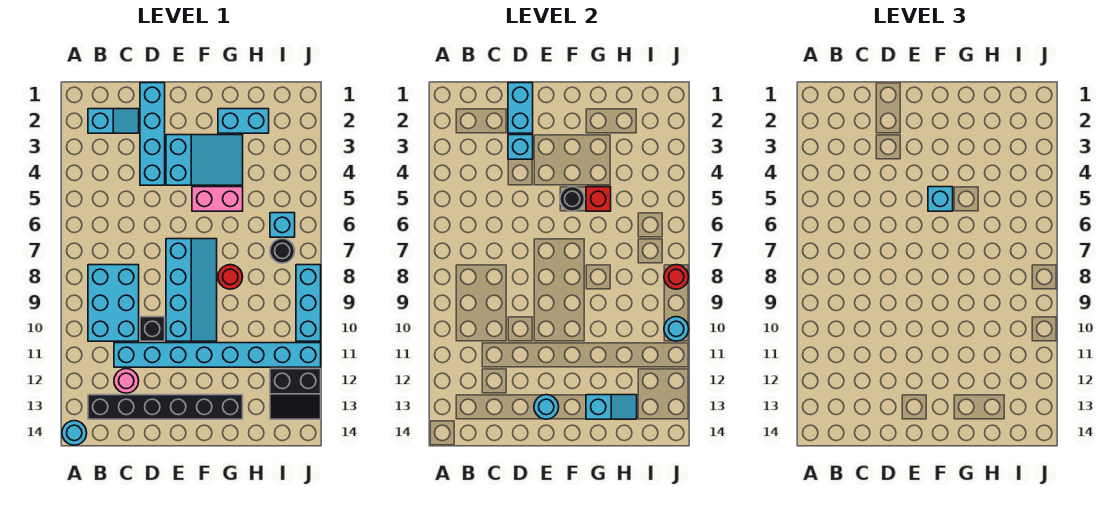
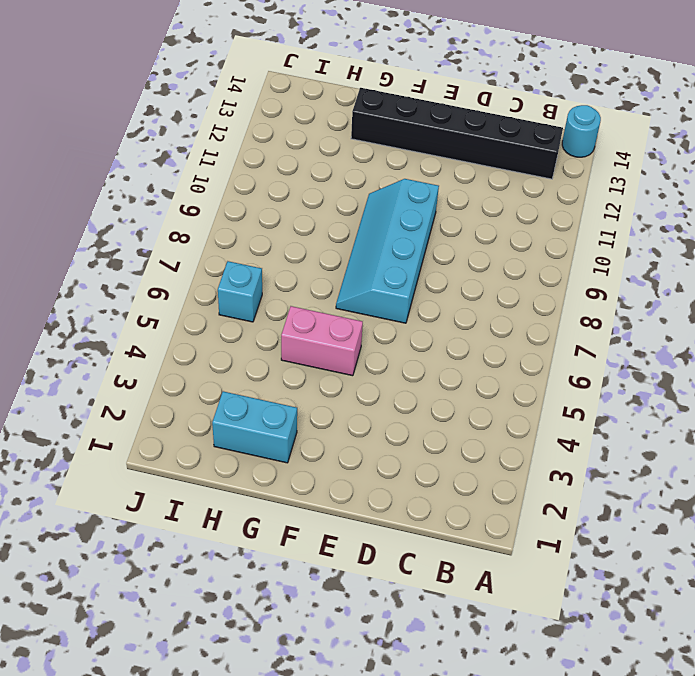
none -> cyan slope B2:C2 level 1 top B
none -> cyan brick B8:C10 level 1
none -> cyan brick C11:J11 level 1

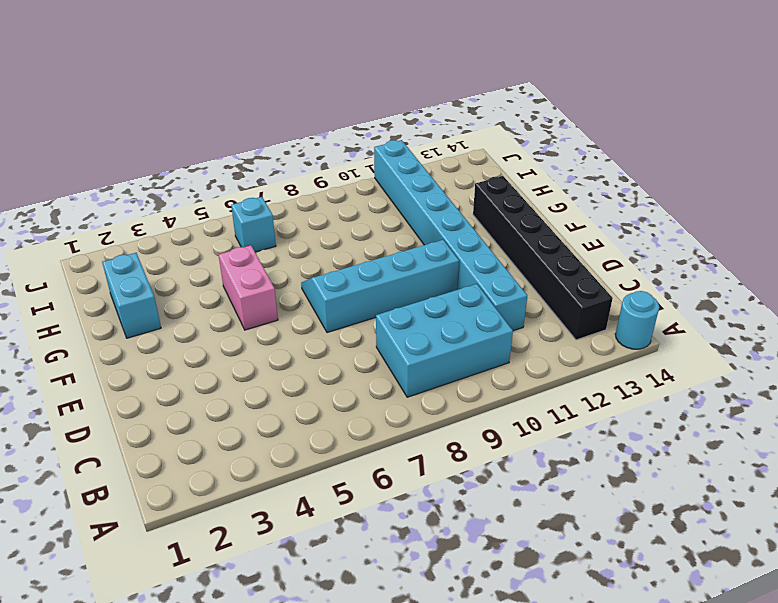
none -> cyan slope B2:C2 level 1 top B
none -> pink round brick C12 level 1
none -> cyan brick D1:D4 level 1

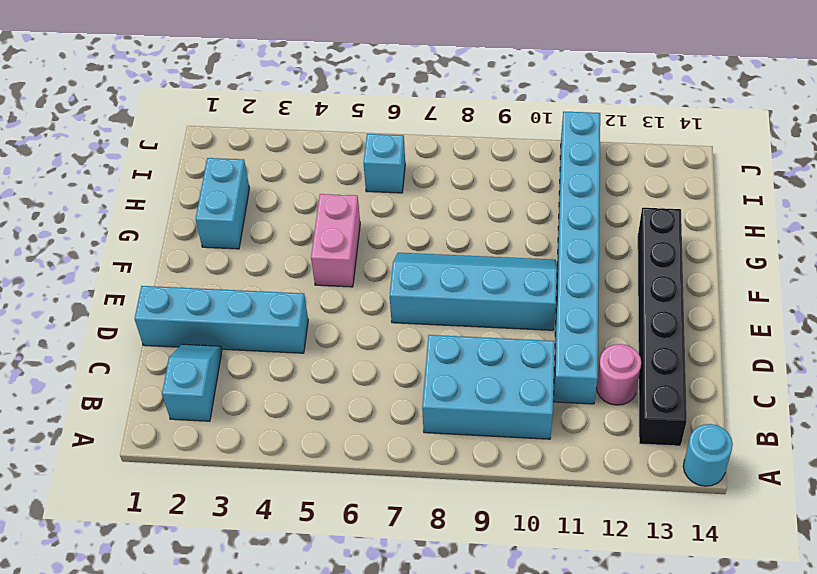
none -> black brick D10 level 1
none -> cyan slope E3:G4 level 1 top E
none -> red round brick G8 level 1

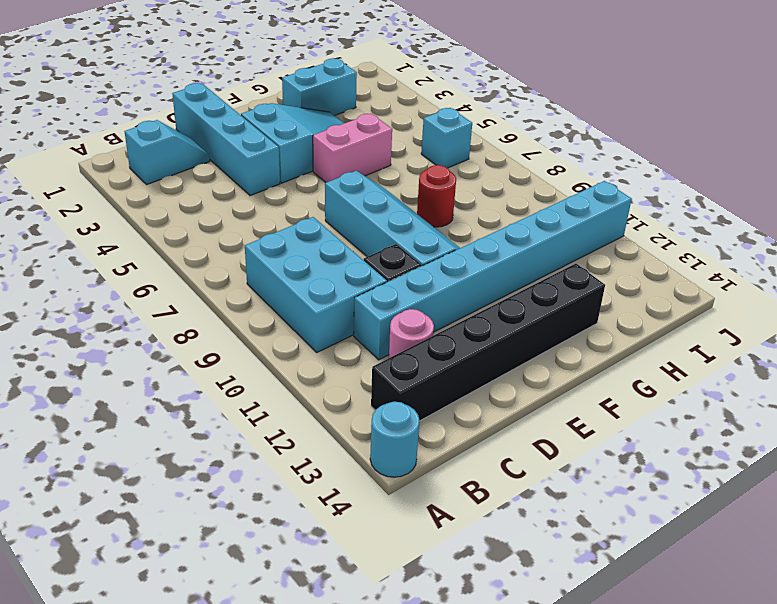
none -> black round brick I7 level 1
none -> black slope I12:J13 level 1 top 12
none -> cyan brick J8:J10 level 1

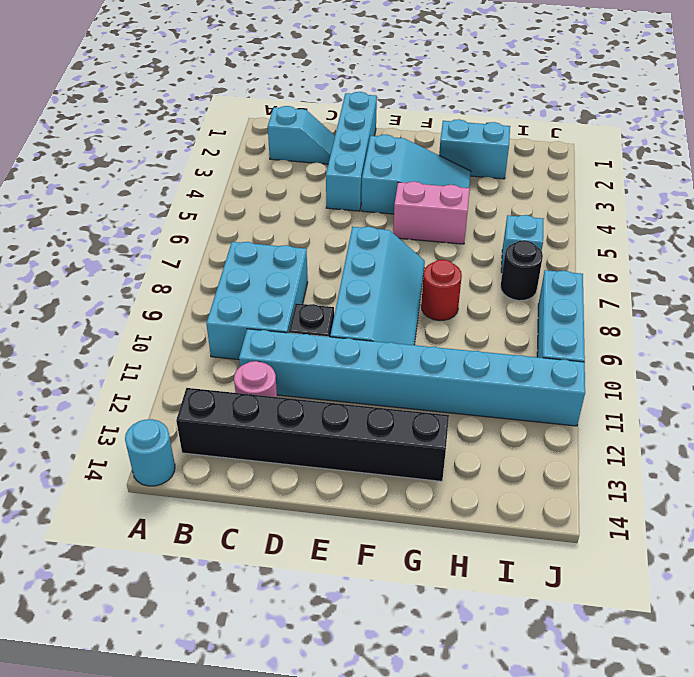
none -> black slope I12:J13 level 1 top 12
none -> cyan brick D1:D2 level 2
none -> cyan brick D3 level 2

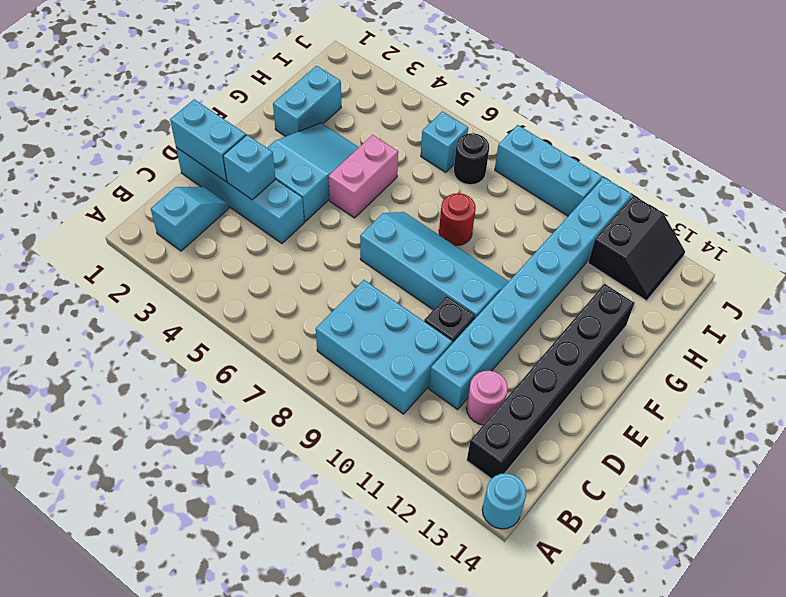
none -> cyan round brick E13 level 2
none -> black round brick F5 level 2
none -> red brick G5 level 2

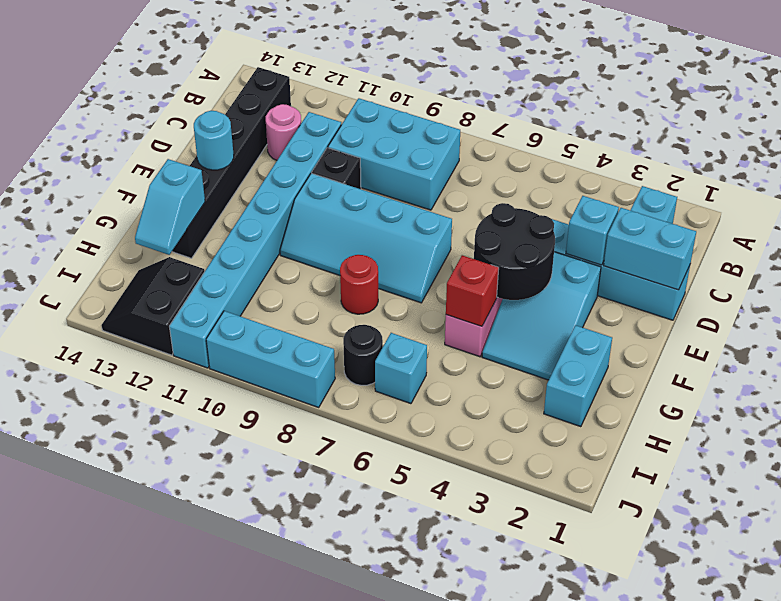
black round brick E4:F5 level 2 -> black round brick F5 level 2
none -> cyan round brick A14 level 1
none -> red round brick J8 level 2
none -> cyan round brick J10 level 2

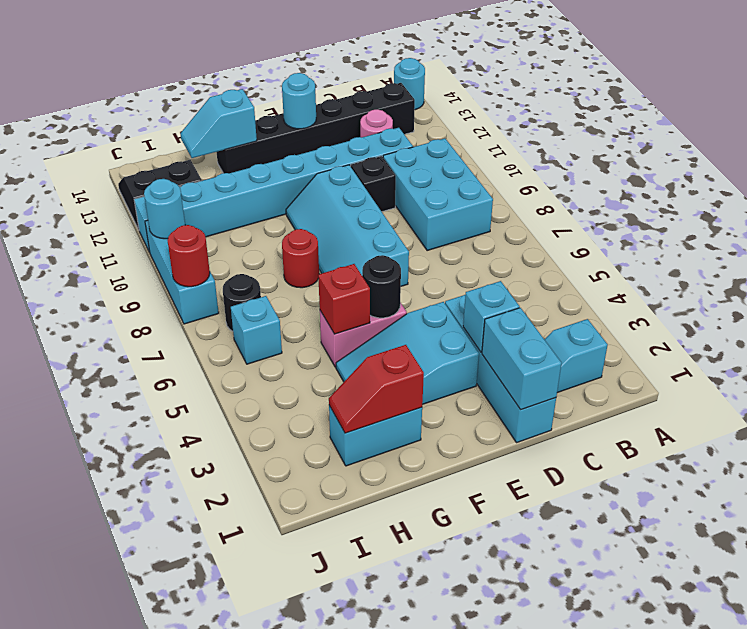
red slope G2:H2 level 2 top G -> none
none -> cyan brick F5 level 3

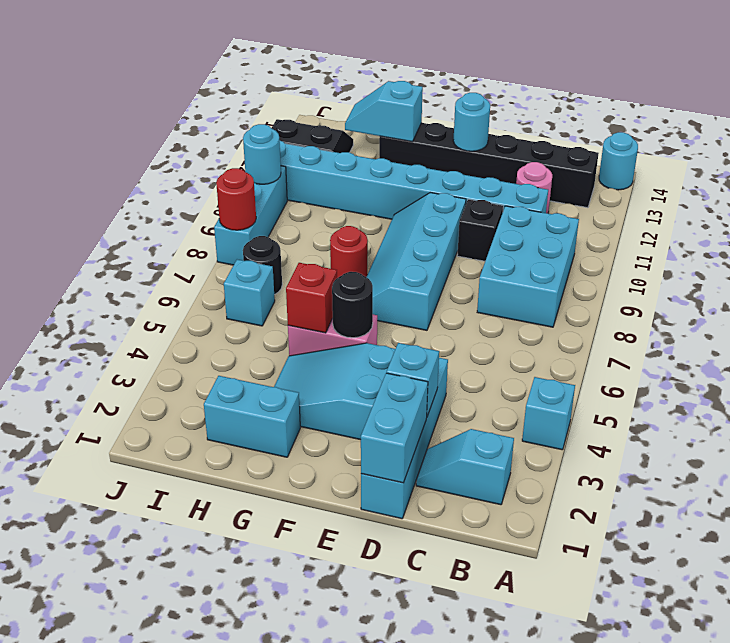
cyan brick A4 level 1 -> cyan brick F5 level 3

